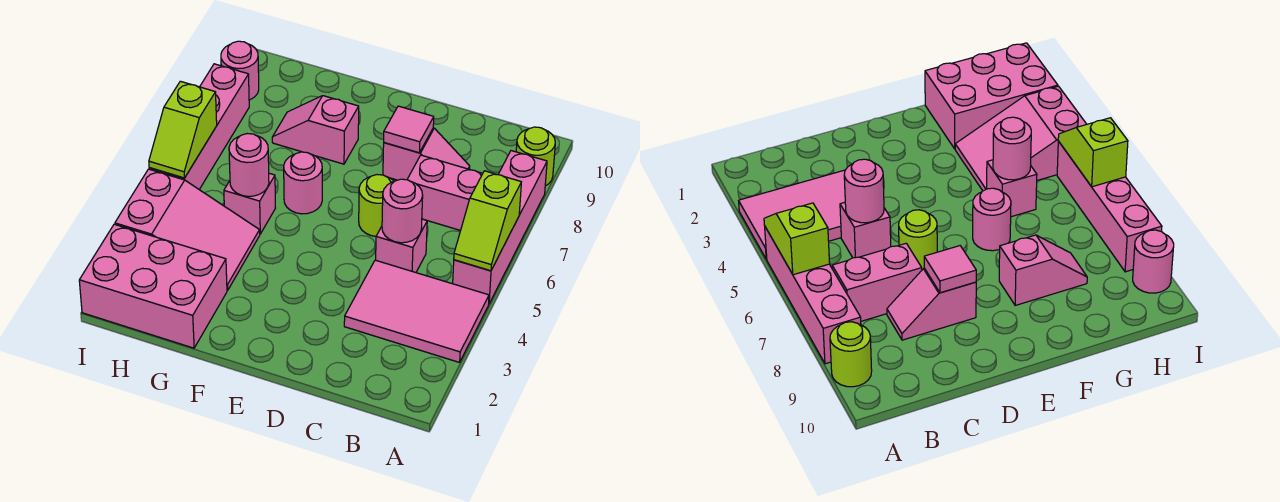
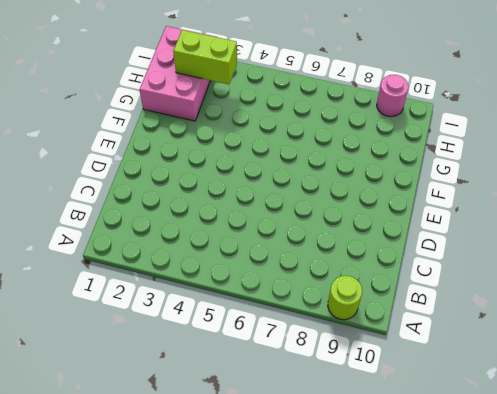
lime brick H2:H3 level 2 -> none
none -> pink tile A3:C4 level 1
none -> pink brick A5:A8 level 1
none -> pink brick B7:C7 level 1

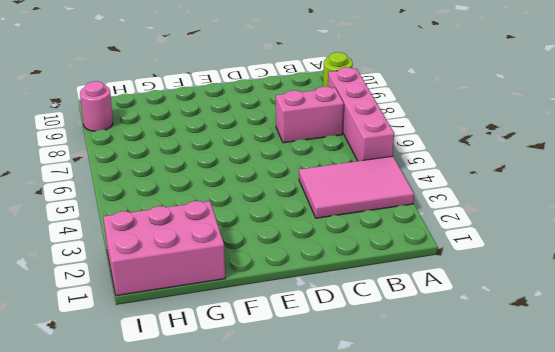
none -> pink brick C5 level 1
none -> pink slope C8:D8 level 1 top D
none -> lime round brick D6 level 1

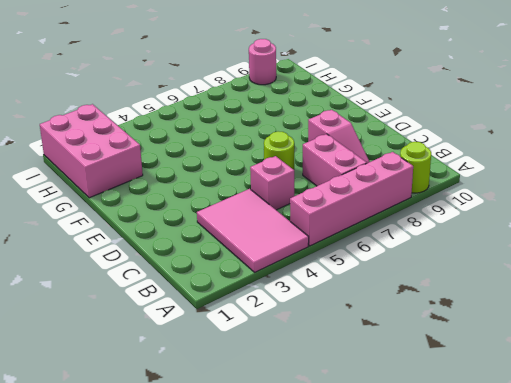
none -> pink round brick F6 level 1
none -> pink slope F8:G8 level 1 top F
none -> pink slope G3:I4 level 1 top I

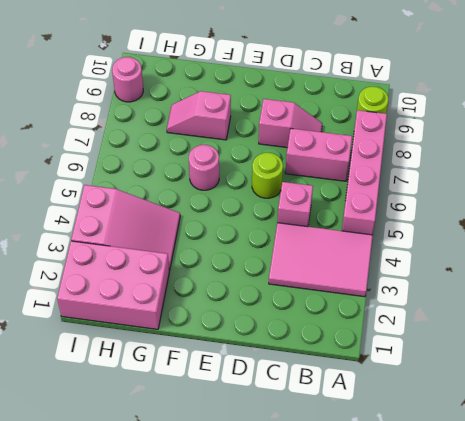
none -> pink brick G5 level 1
none -> pink brick I5:I8 level 1
none -> lime slope A5:A6 level 2 top 6

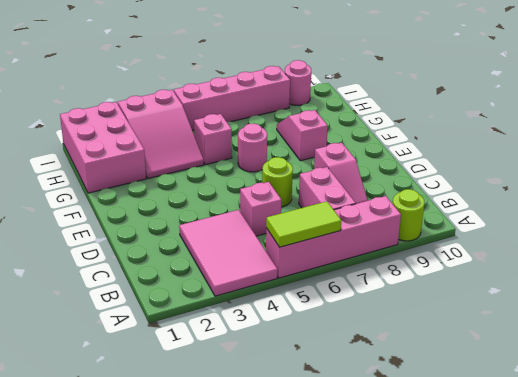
lime tile A5:A6 level 2 -> lime slope A5:A6 level 2 top 6
none -> pink round brick C5 level 2
none -> pink tile D8 level 2
none -> pink round brick G5 level 2

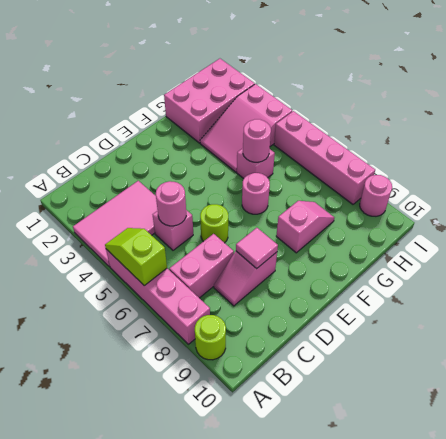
none -> lime slope I5:I6 level 2 top 6

